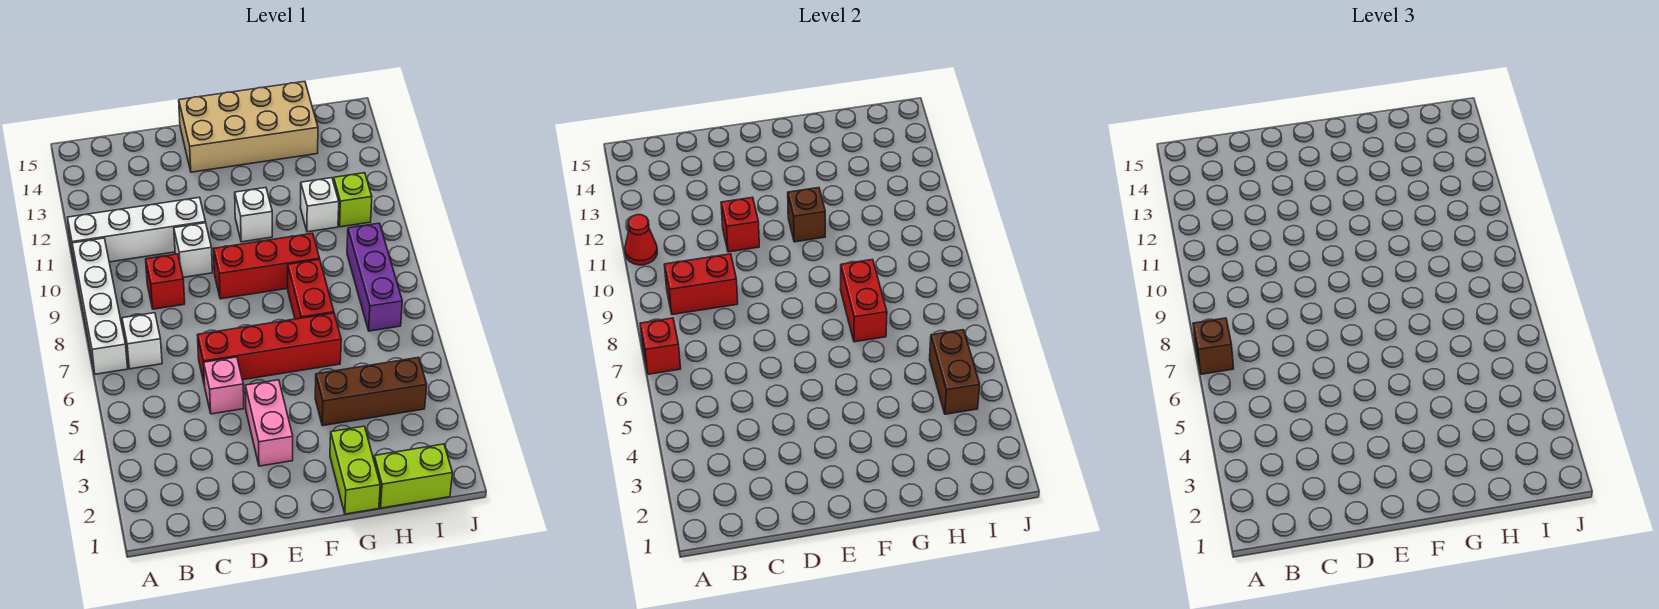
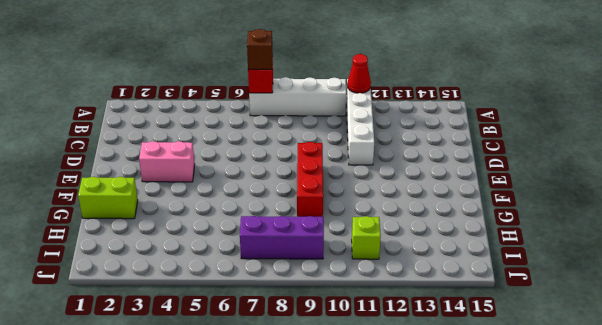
none -> white brick B7 level 1
none -> red brick C9 level 1
none -> pink brick D5 level 1

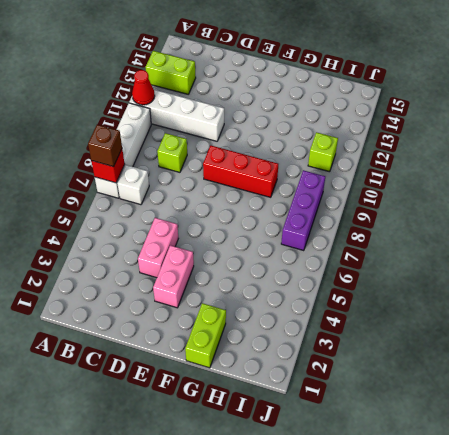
lime brick A13:B13 level 1 -> lime brick H1:I1 level 1
lime brick C9 level 1 -> red brick C9 level 1
pink brick D4:D5 level 1 -> pink brick D5 level 1
none -> red brick D6:G6 level 1
none -> white brick D10 level 1
none -> tan brick E14:H15 level 1

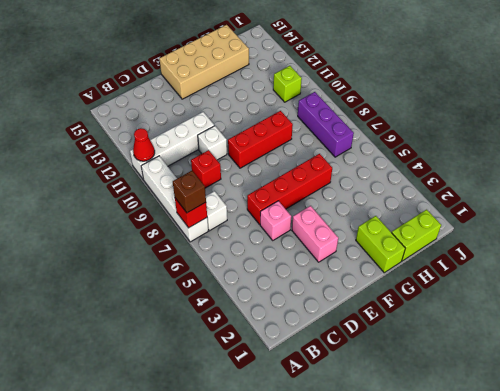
none -> white brick F11 level 1
none -> brown brick G4:I4 level 1
none -> red brick G7:G8 level 1

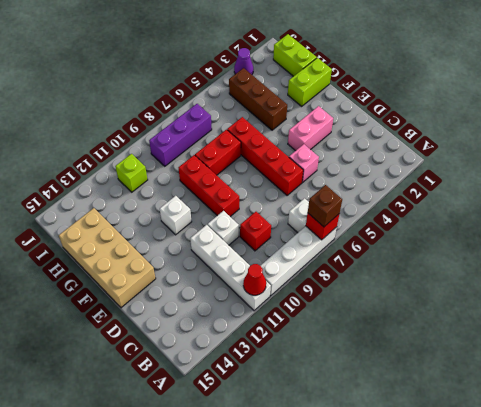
purple cone J3 level 1 -> none
none -> white brick H11 level 1
none -> red brick B9:C9 level 2
none -> red brick D11 level 2

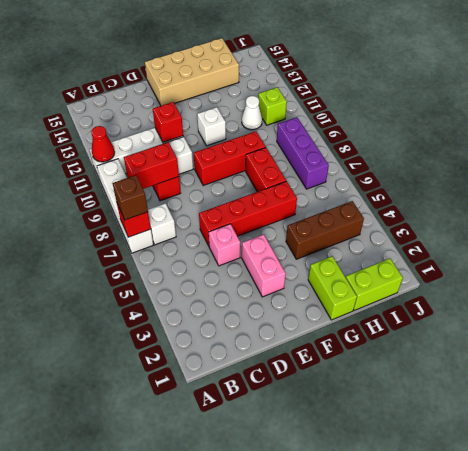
white cone H11 level 1 -> white brick H11 level 1
none -> brown brick F11 level 2
none -> red brick G7:G8 level 2
none -> brown brick I4:I5 level 2

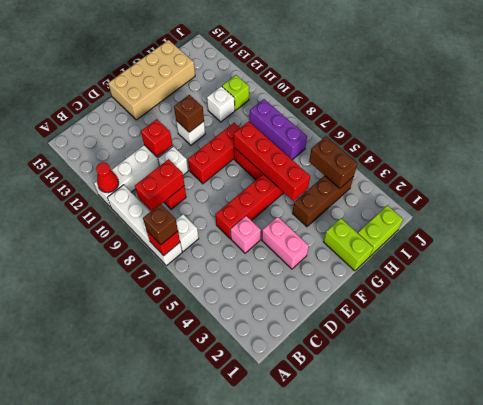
red brick G5:G8 level 2 -> red brick G7:G8 level 2

